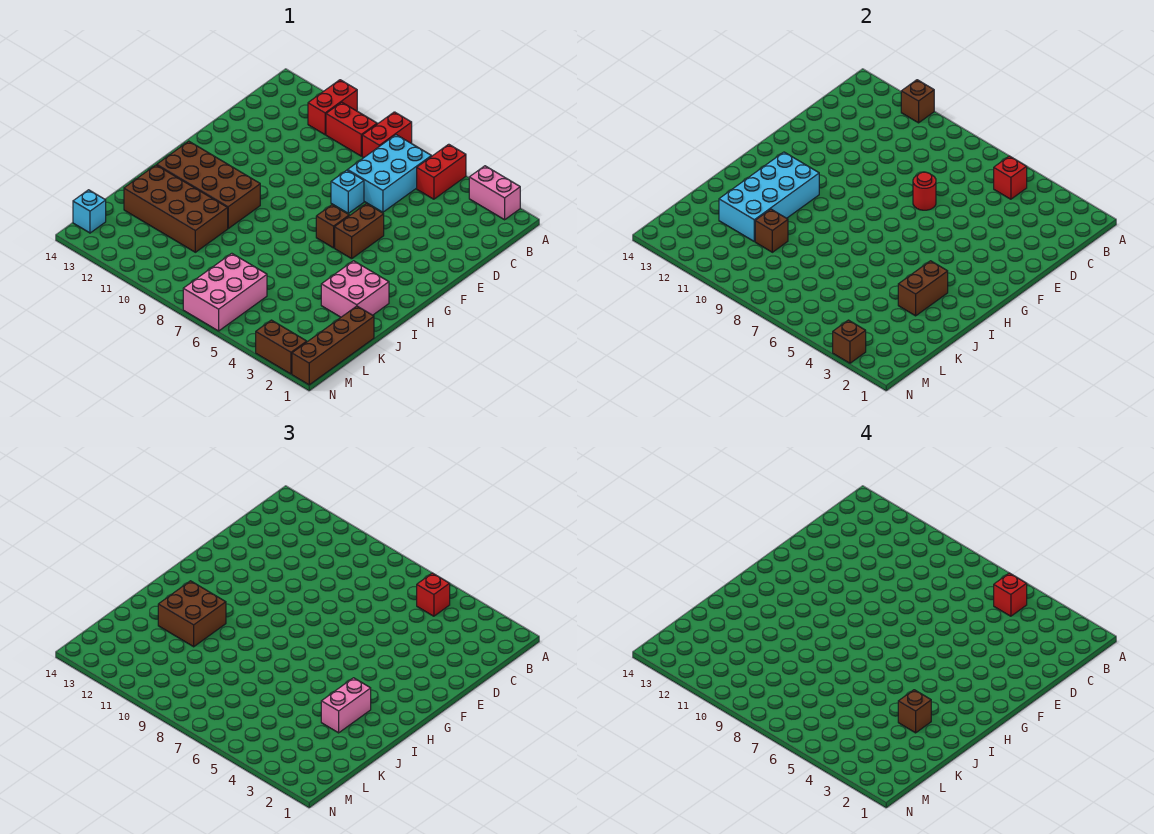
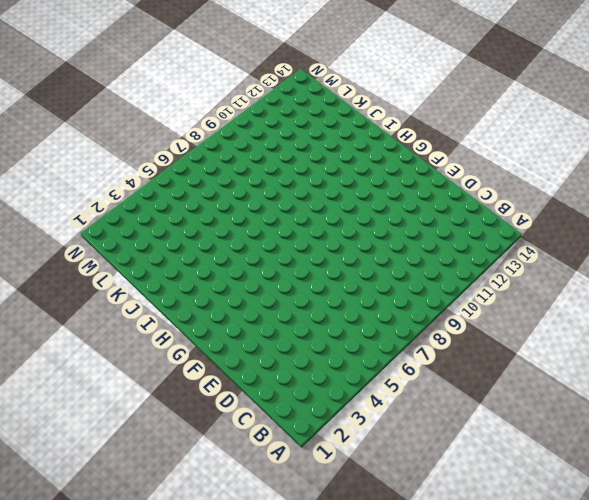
none -> pink brick A2:A3 level 1
none -> red brick A5:B5 level 1
none -> red brick A8:B8 level 1

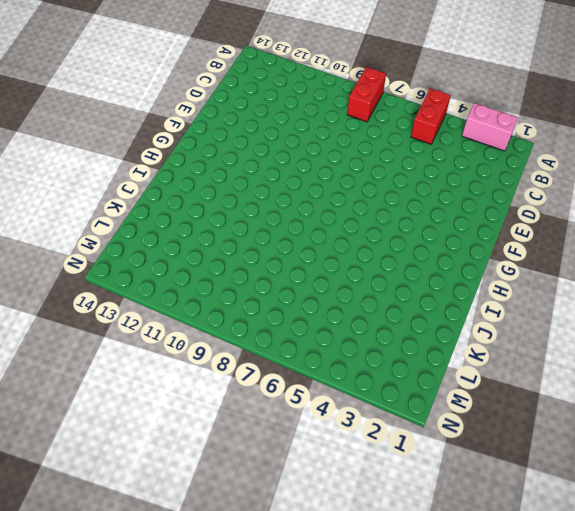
none -> red brick A11:B11 level 1
none -> cyan brick B6:D7 level 1
none -> red brick B9:B10 level 1

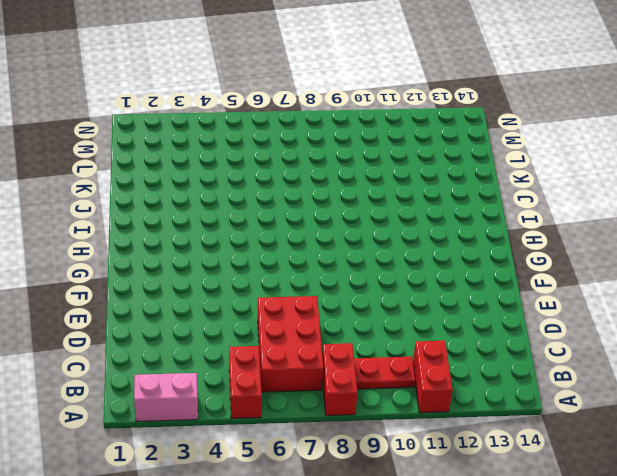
red brick B6:D7 level 1 -> cyan brick B6:D7 level 1
red plate B9:B10 level 1 -> red brick B9:B10 level 1
none -> cyan brick E7 level 1
none -> brown brick F5:G5 level 1
none -> brown brick G6 level 1

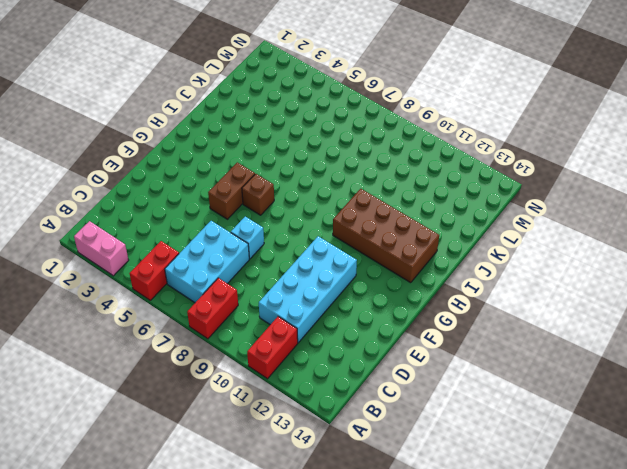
cyan brick C10:F11 level 1 -> cyan brick H11:K12 level 2
none -> red brick B9:B10 level 1
none -> pink brick I2:J3 level 1
none -> brown brick J10:K13 level 1

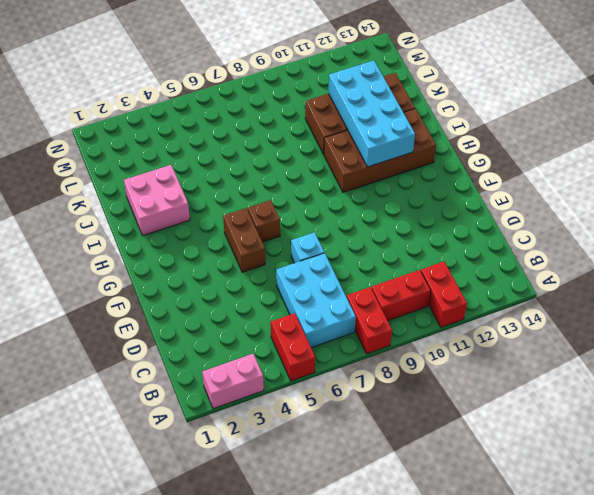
none -> brown brick K1:N1 level 1
none -> pink brick L6:N7 level 1
none -> cyan brick M14 level 1

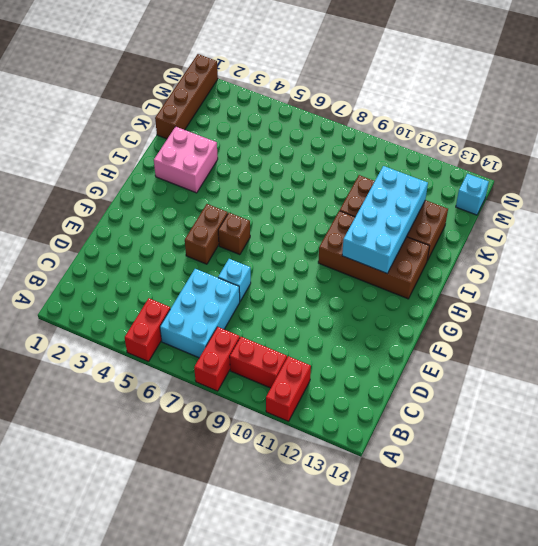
none -> pink brick A2:A3 level 1
none -> pink brick L6:N7 level 1
none -> brown brick N2:N3 level 1

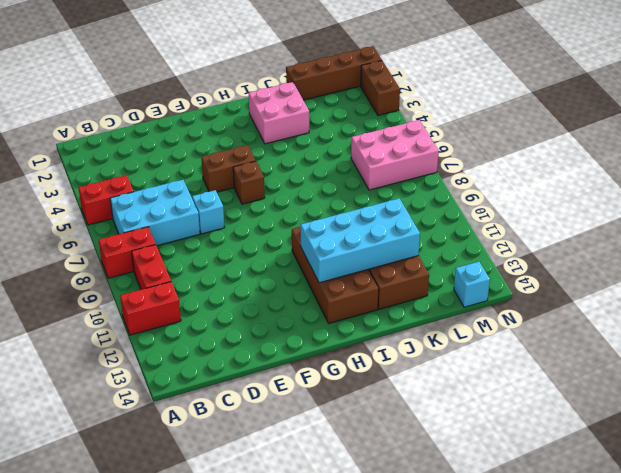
none -> pink brick A2:A3 level 1
none -> brown brick A11 level 2
none -> red brick B5 level 2

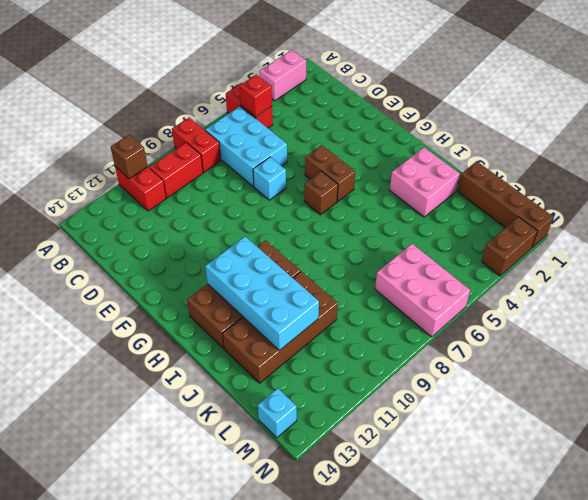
none -> red round brick E7 level 2
none -> brown brick I3:J3 level 2
none -> brown brick K10 level 2

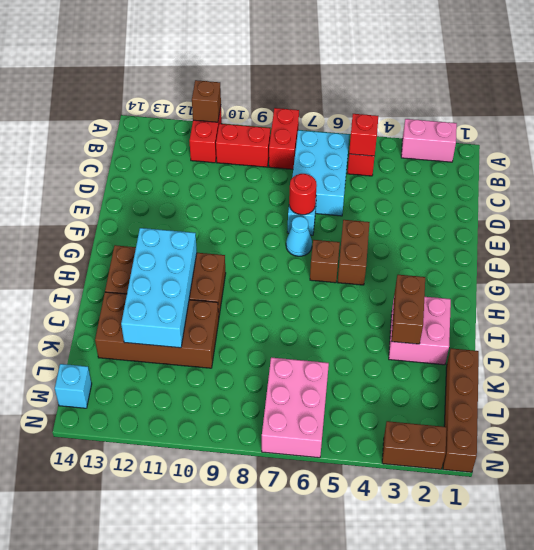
cyan cone F7 level 1 -> none
none -> brown brick K10 level 2
none -> brown brick N3 level 2
none -> red brick B5 level 3

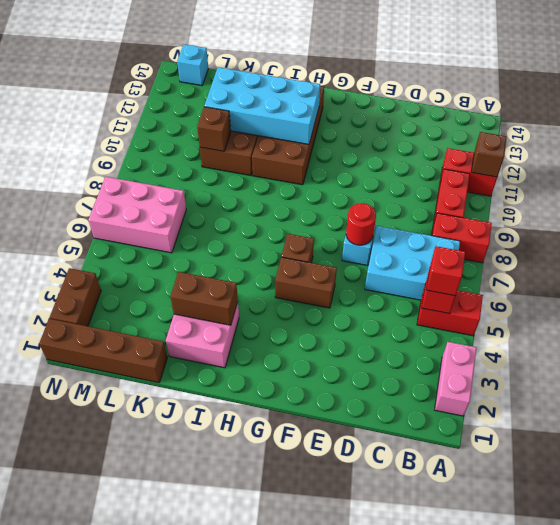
none -> brown brick N3 level 2
none -> pink brick I3:J3 level 3
none -> brown brick I11:J12 level 3

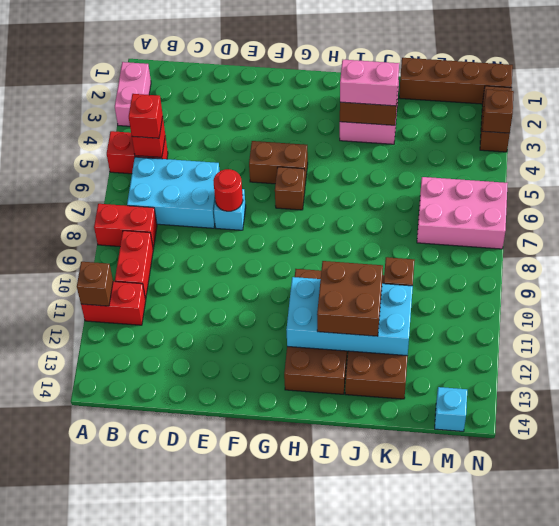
none -> red brick B5 level 4
none -> brown brick J3 level 4

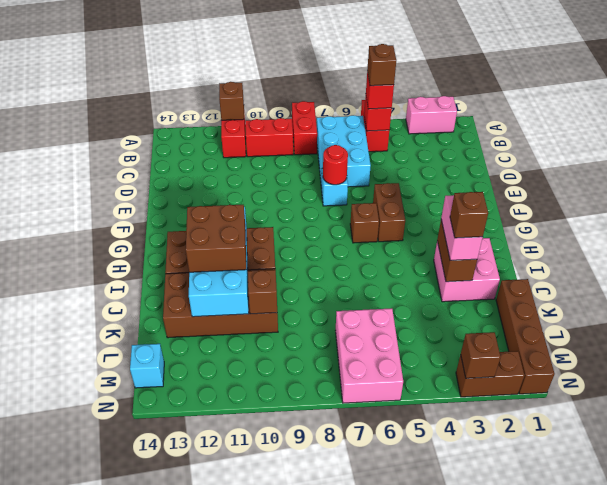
brown brick B5 level 4 -> red brick B5 level 4

